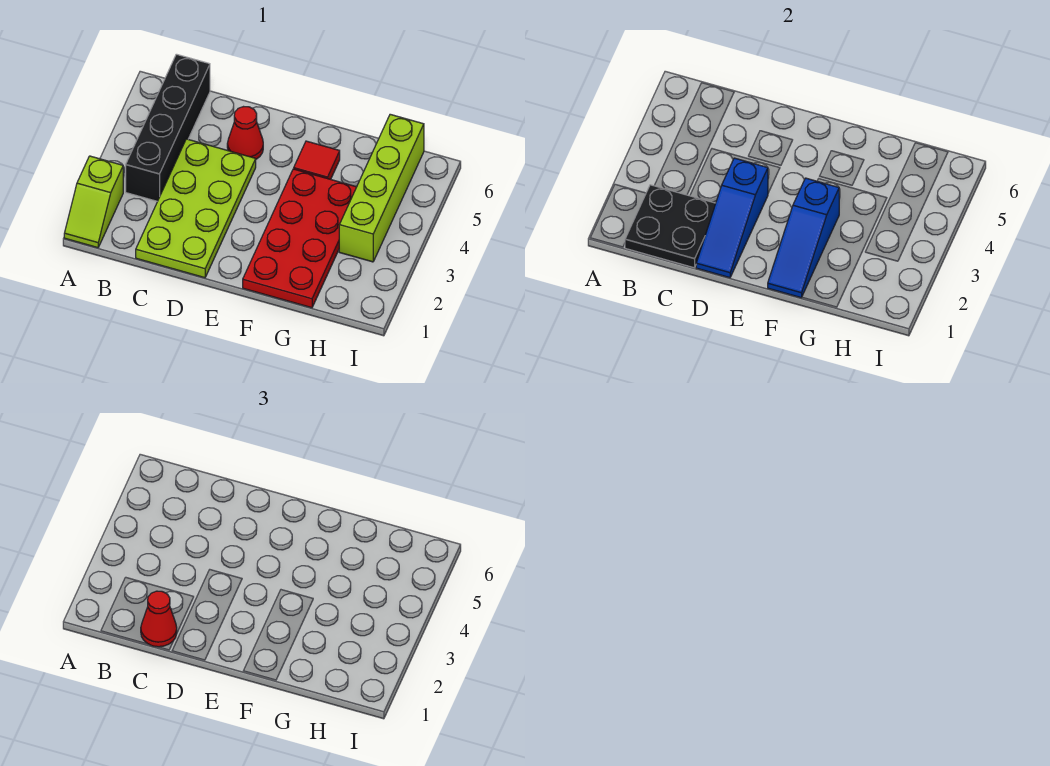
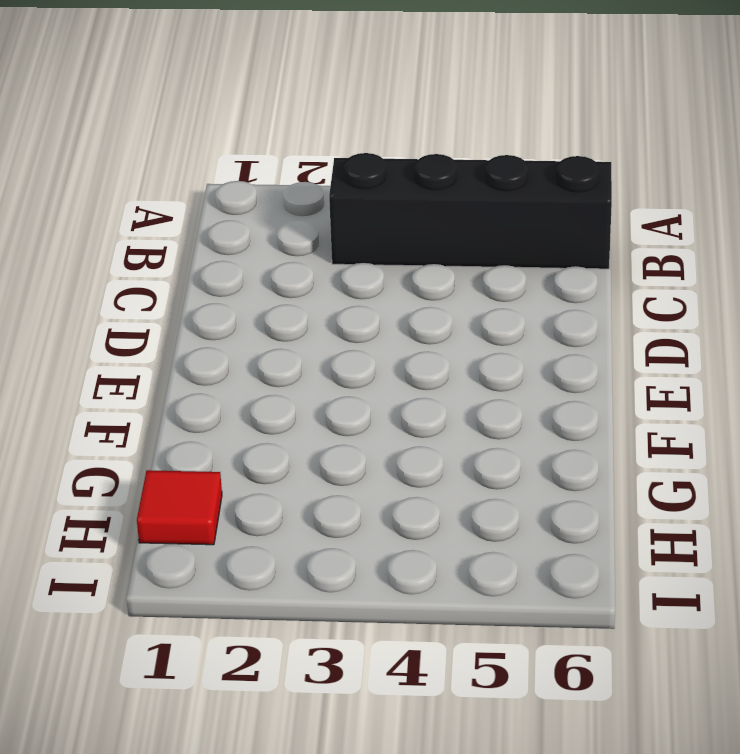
red tile H1 level 1 -> red tile F5 level 1
none -> lime slope A1:A2 level 1 top 2
none -> lime plate C1:D4 level 1

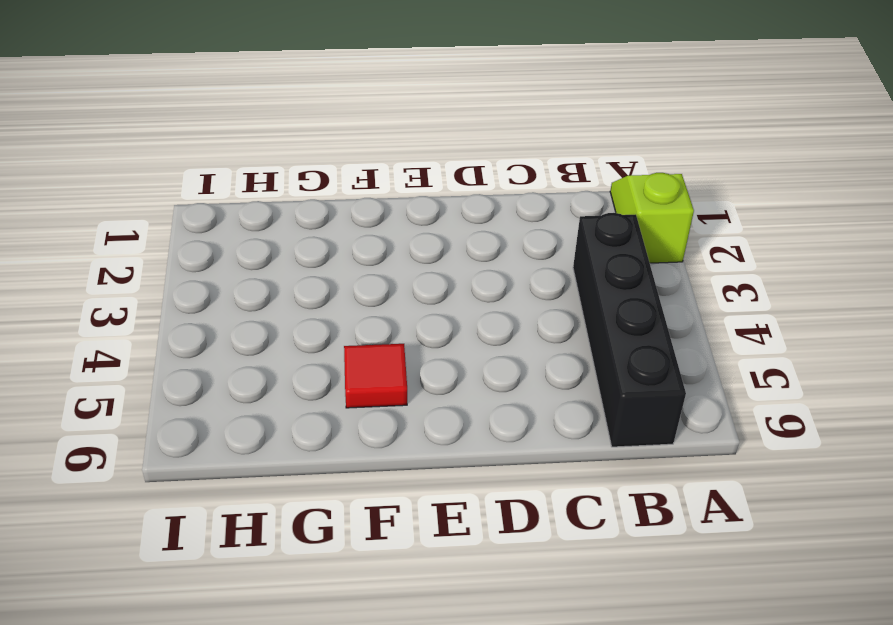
none -> lime plate C1:D4 level 1
none -> red cone D5 level 1

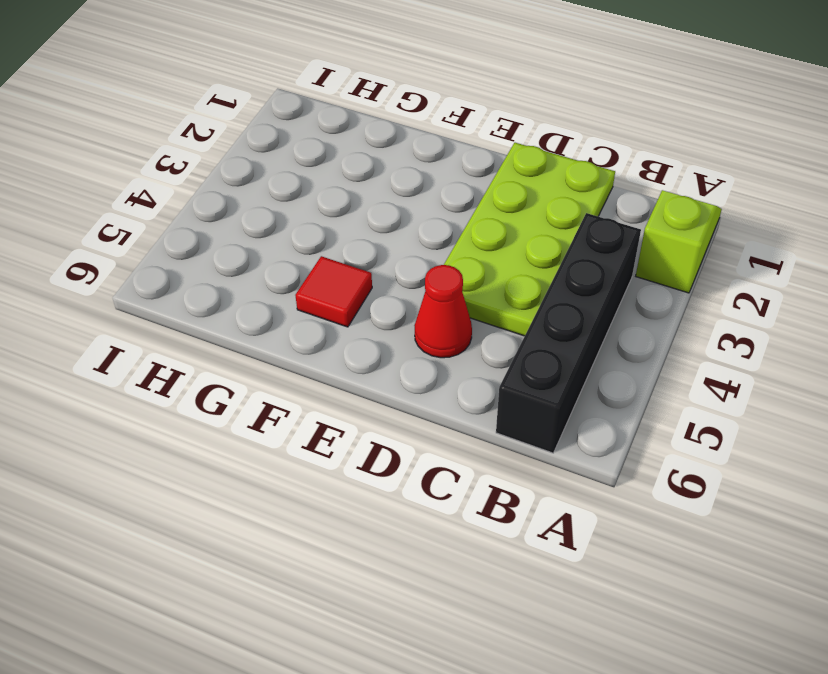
none -> red plate F1:G4 level 1
none -> lime brick H3:H6 level 1

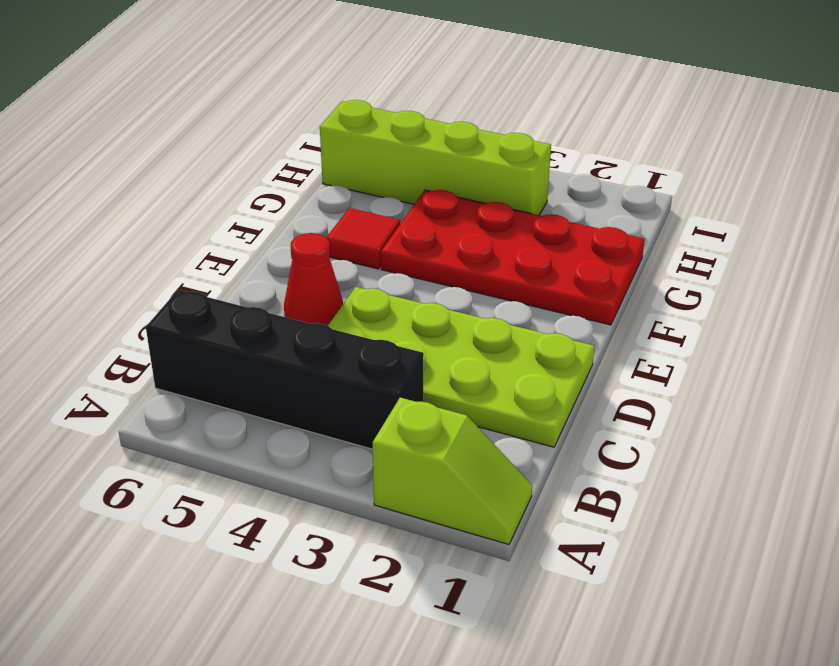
none -> black plate B1:C2 level 2
none -> blue slope D1:D3 level 2 top 3

